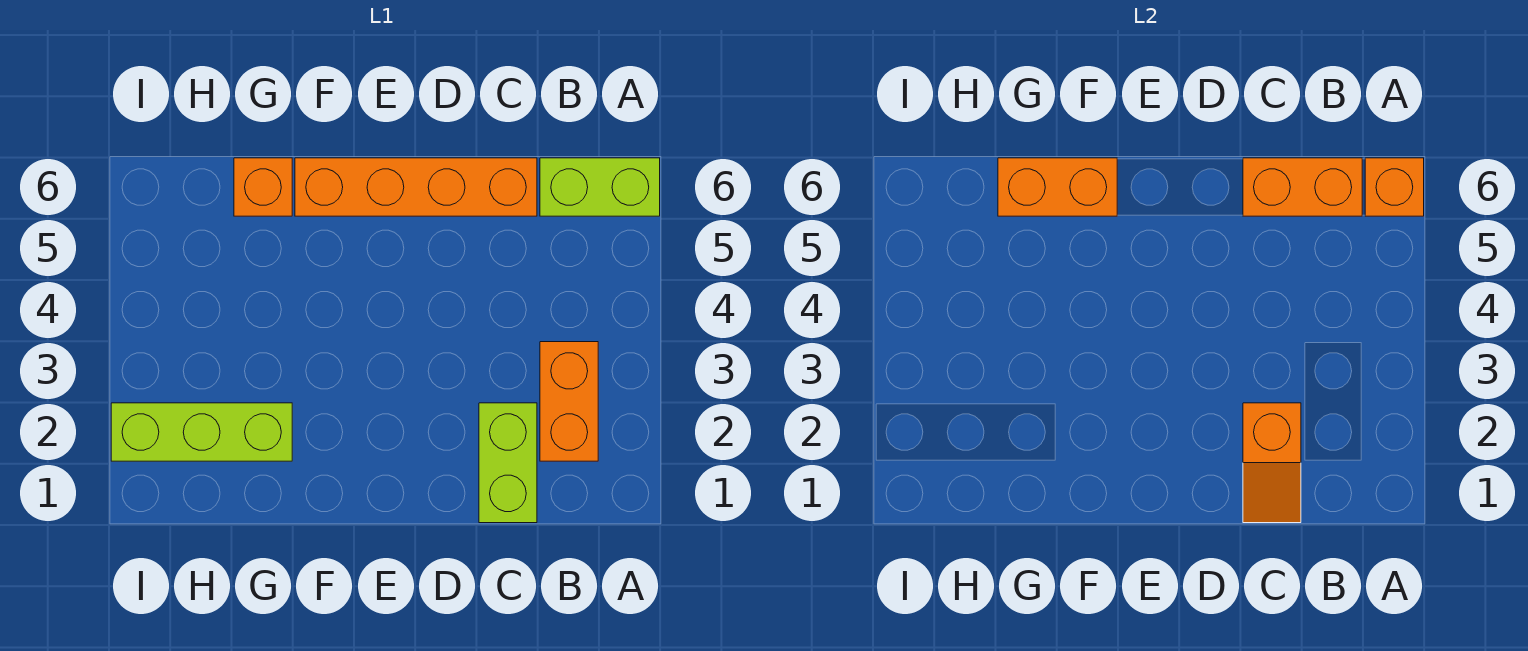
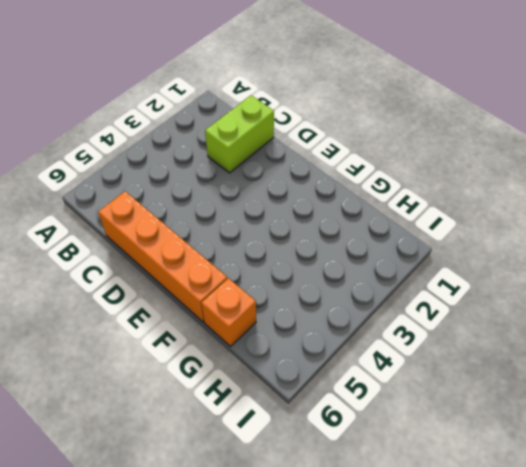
none -> lime brick A6:B6 level 1
none -> orange brick B2:B3 level 1

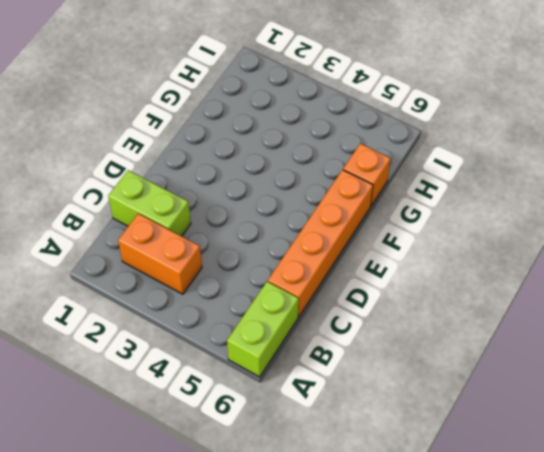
none -> lime brick G2:I2 level 1
none -> orange brick A6 level 2

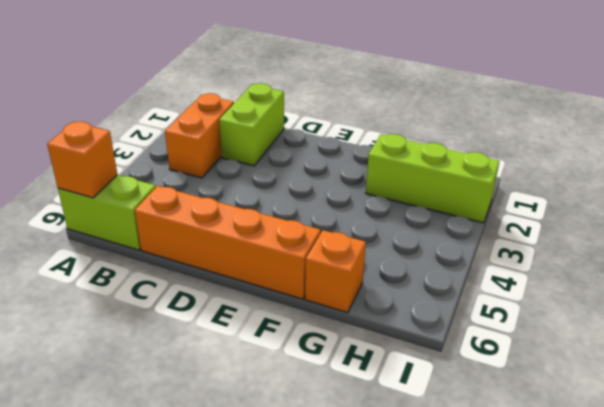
none -> orange brick B6:C6 level 2
none -> orange slope C1:C2 level 2 top 2

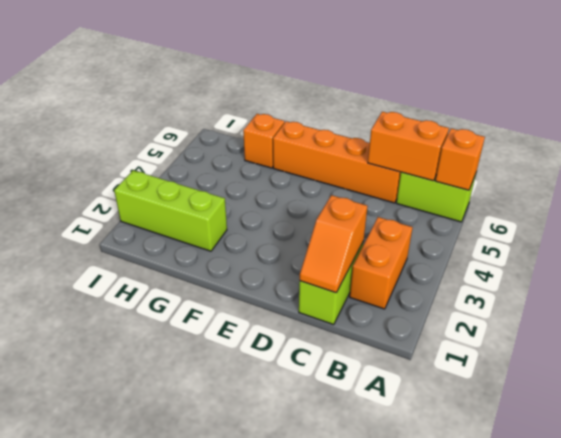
none -> orange brick F6:G6 level 2

